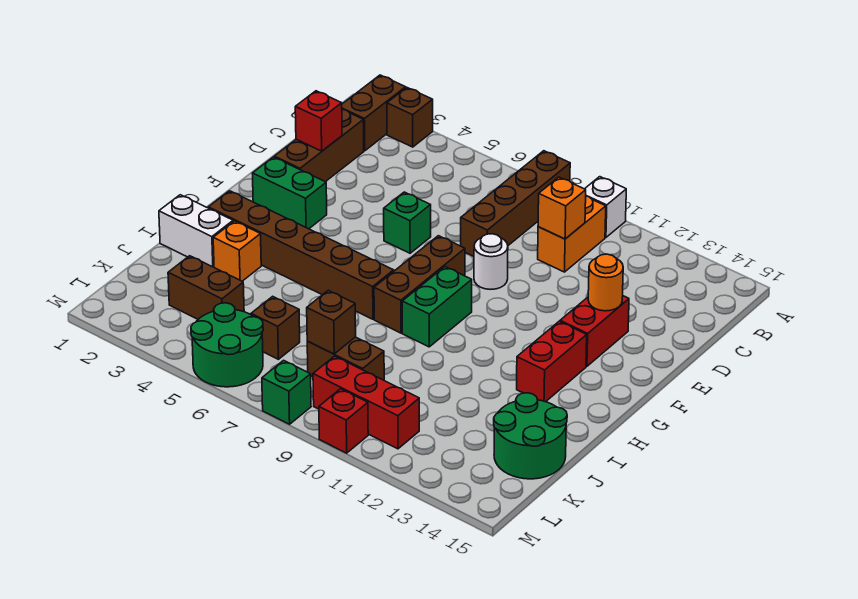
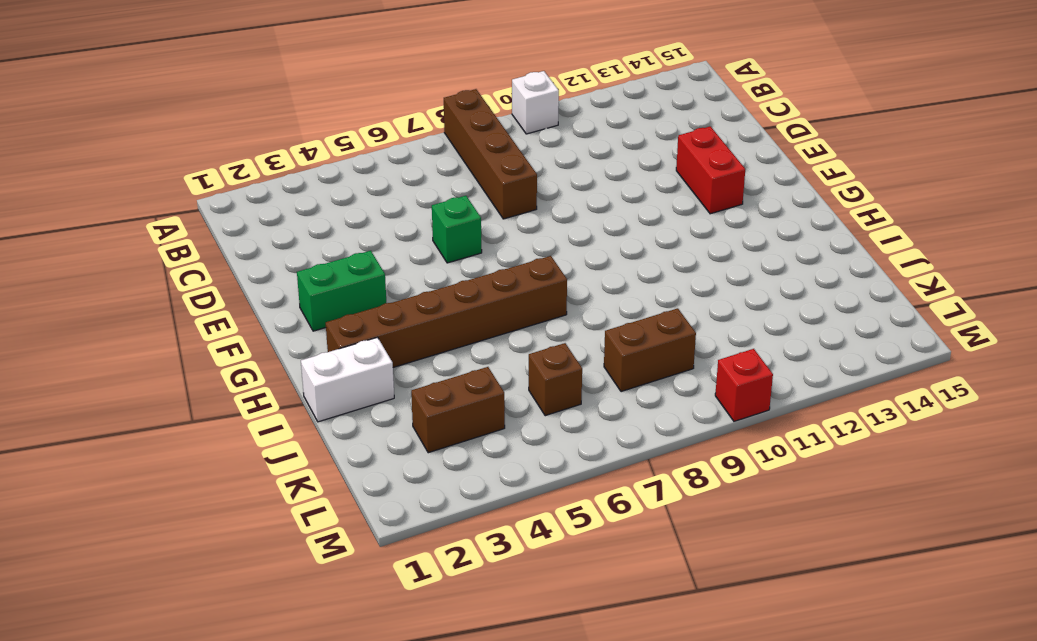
none -> brown brick A2:B2 level 1
none -> brown brick A3 level 1
none -> orange brick B10:C10 level 1

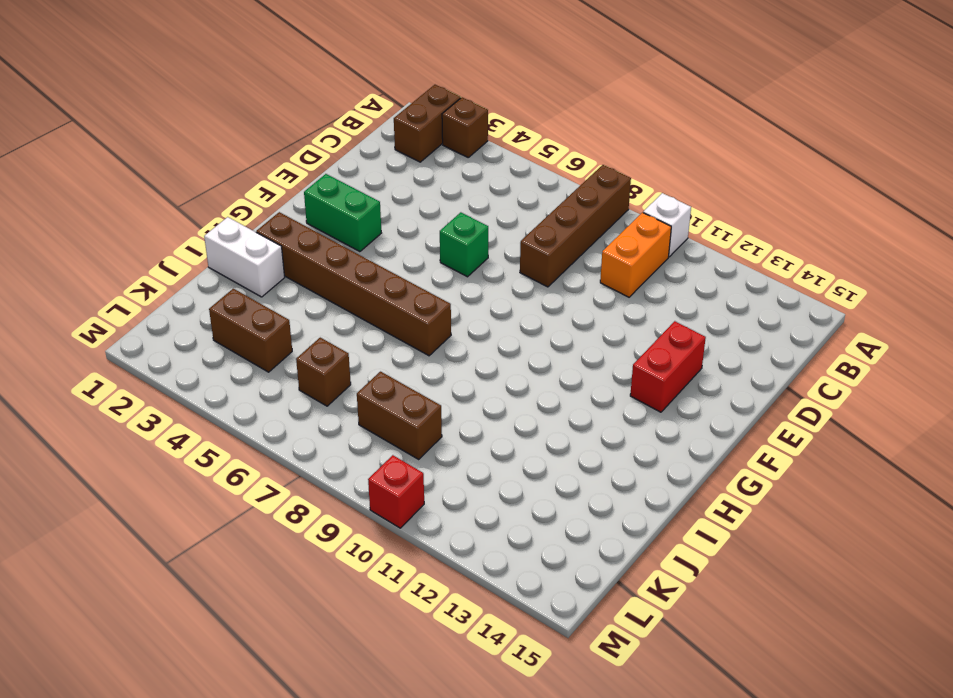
none -> brown brick C2:E2 level 1
none -> white round brick E9 level 1
none -> brown brick F8:H8 level 1

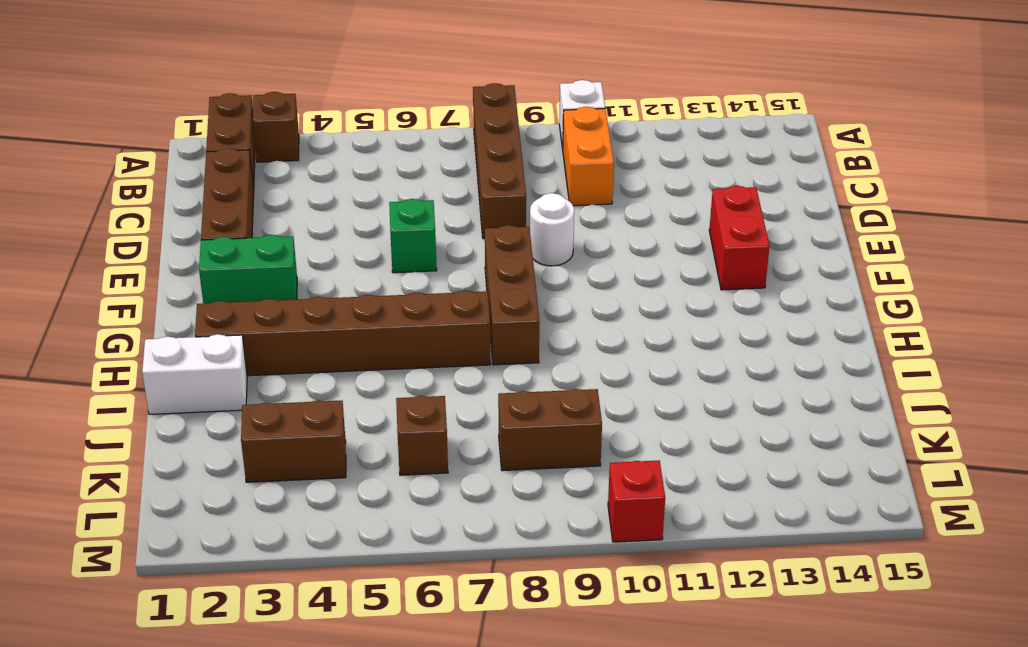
none -> green brick G9:H9 level 1
none -> red brick G13:H13 level 1
none -> orange brick I3 level 1

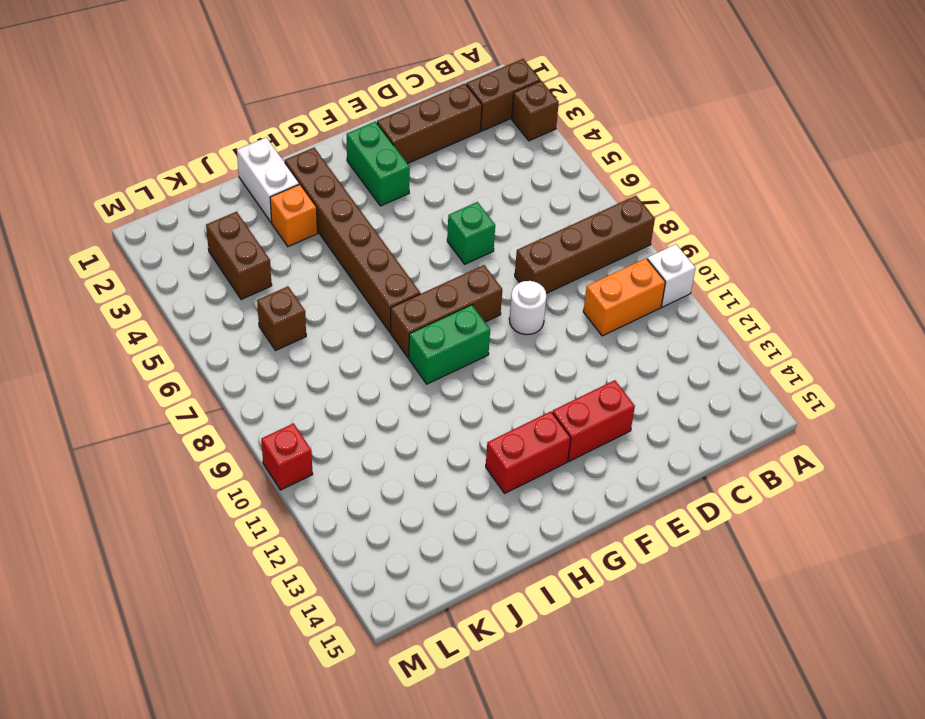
none -> green round brick J14:K15 level 1
none -> brown brick K8:K9 level 1
none -> green round brick L5:M6 level 1

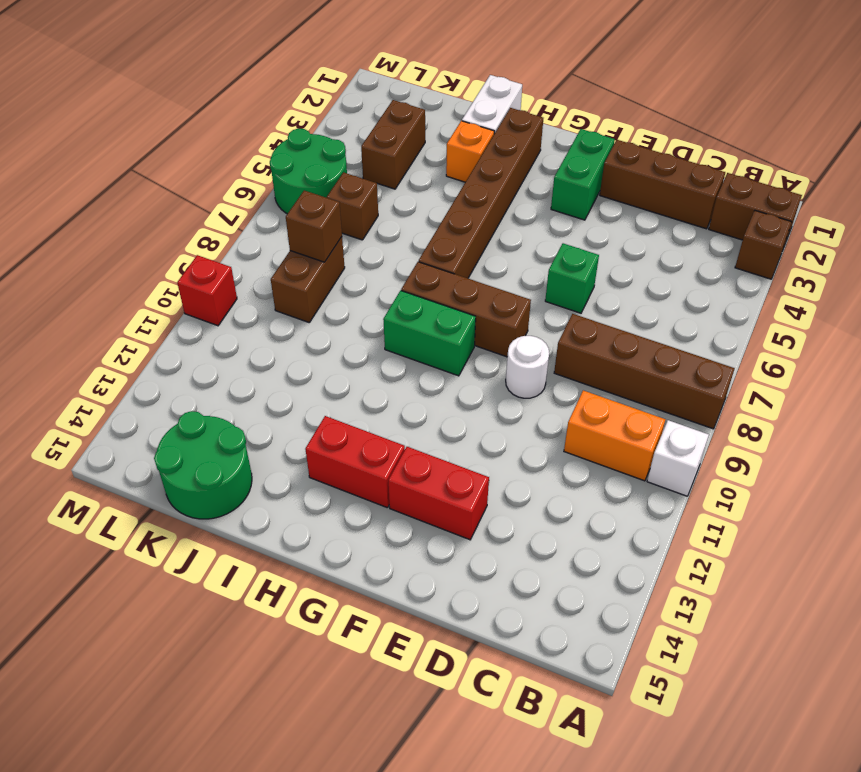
none -> red brick L9:L11 level 1
none -> green brick M8 level 1
none -> orange brick C10 level 2

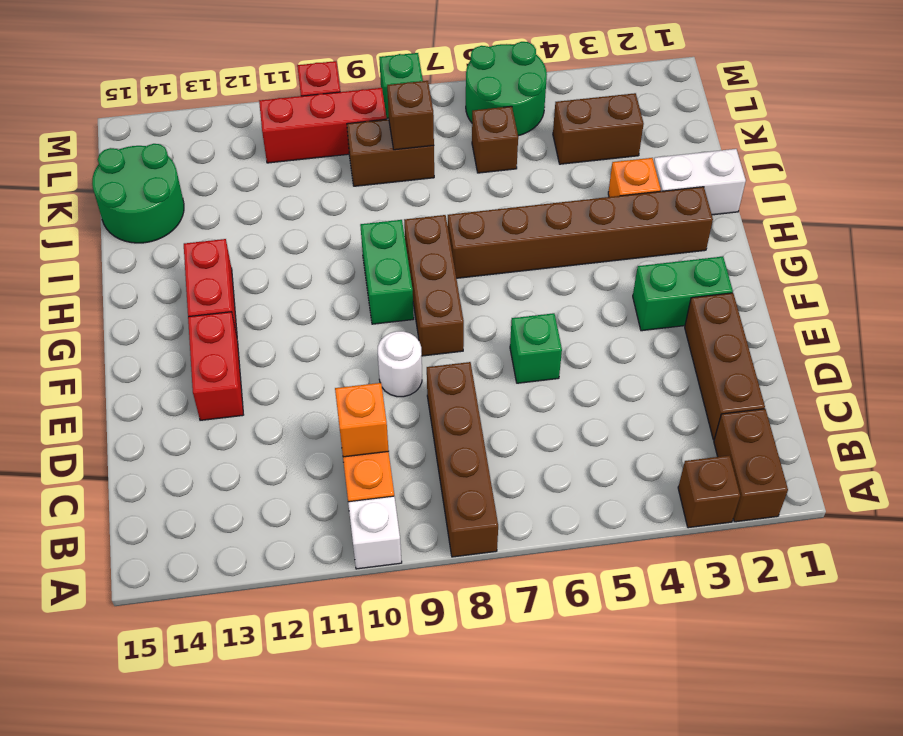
none -> red brick D2 level 2
none -> orange round brick E13 level 2

